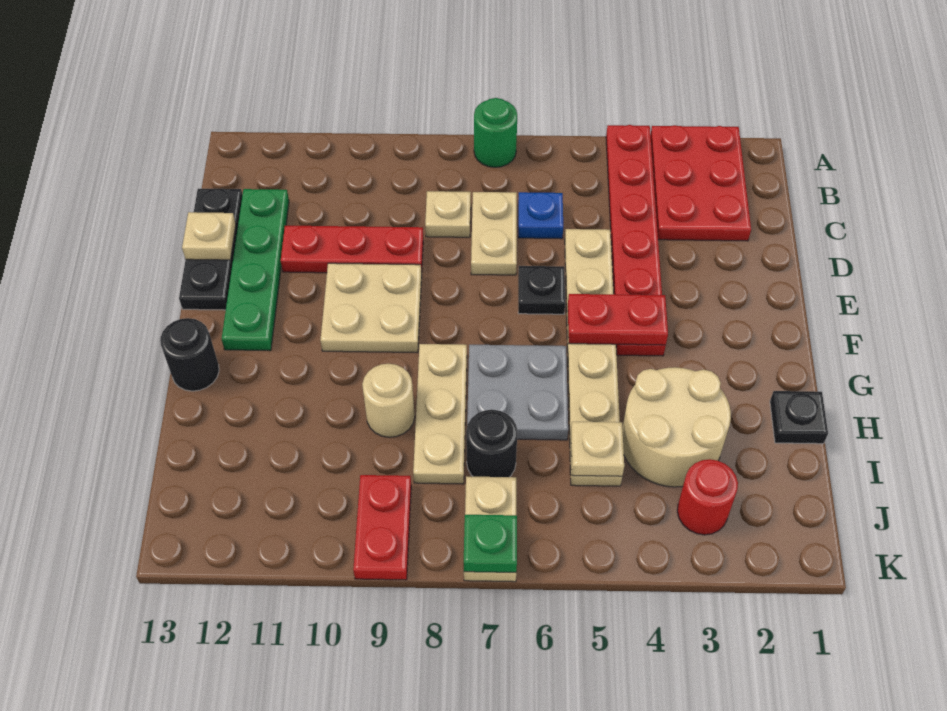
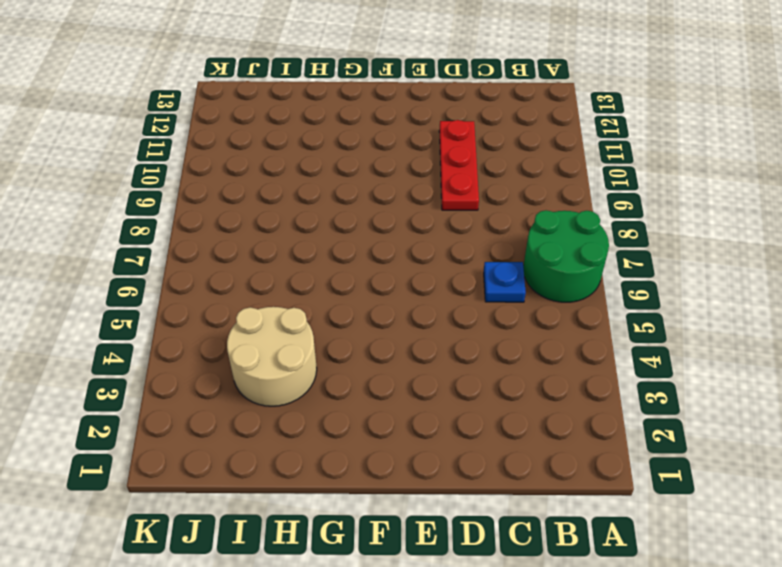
green round brick A6:B7 level 1 -> green round brick A7 level 1
none -> red plate A2:C3 level 1
none -> red plate A4:F4 level 1
none -> tan plate C7:D7 level 1

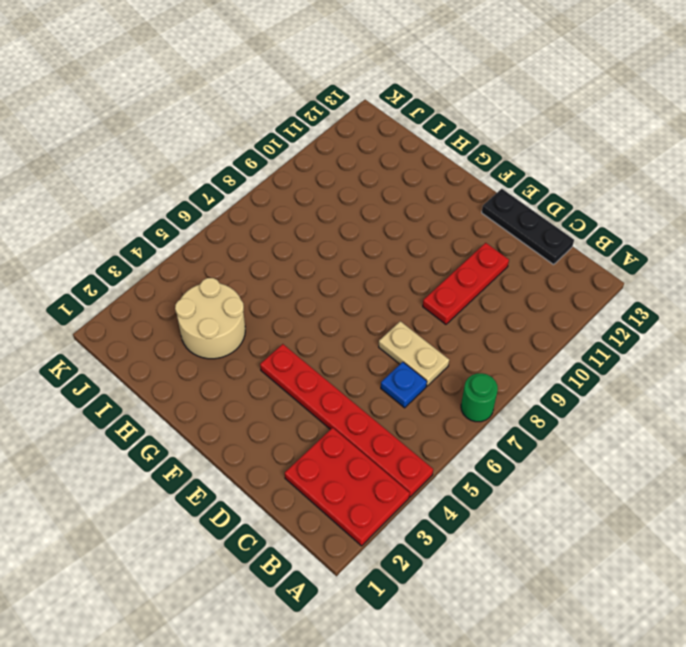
none -> tan plate C8 level 1
none -> green plate C12:F12 level 1
none -> tan plate D5:I5 level 1

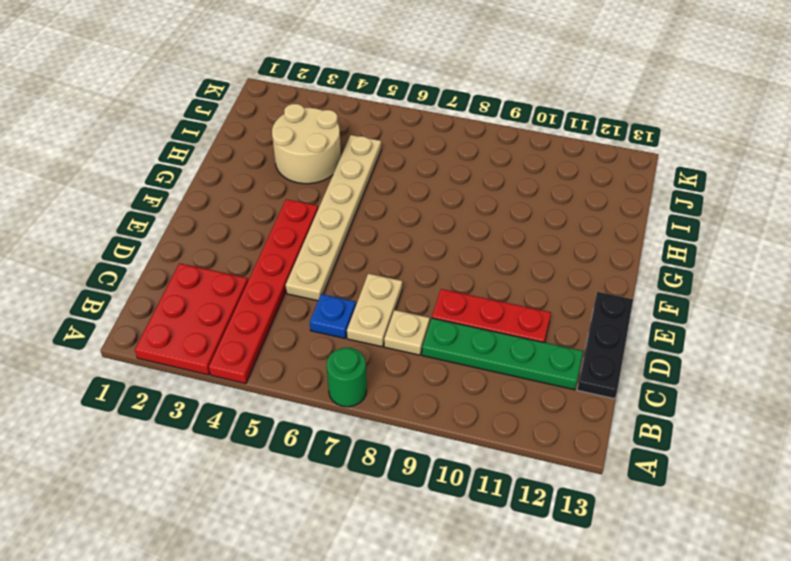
green plate C9:C12 level 1 -> green plate C12:F12 level 1
none -> black plate E6 level 1
none -> tan plate E9:F10 level 1
none -> grey plate G6:H7 level 1

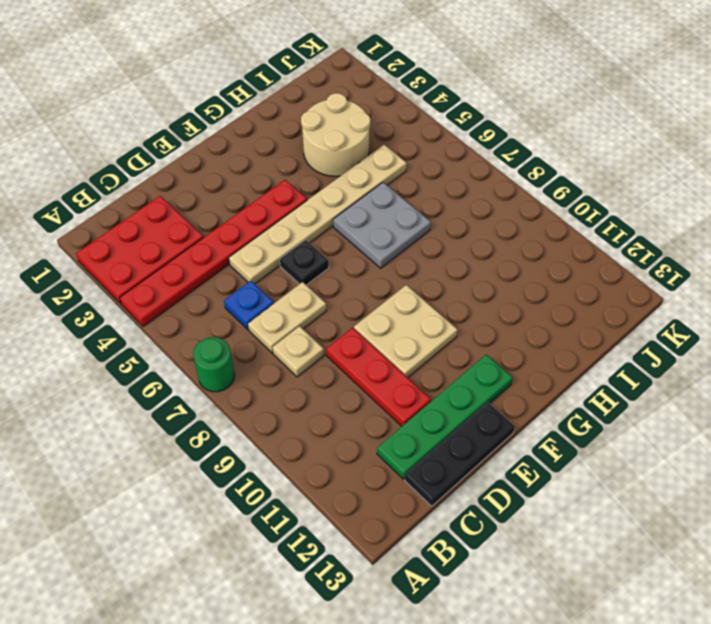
none -> tan plate G8:I8 level 1
none -> black round brick G13 level 1
none -> black plate H1 level 1

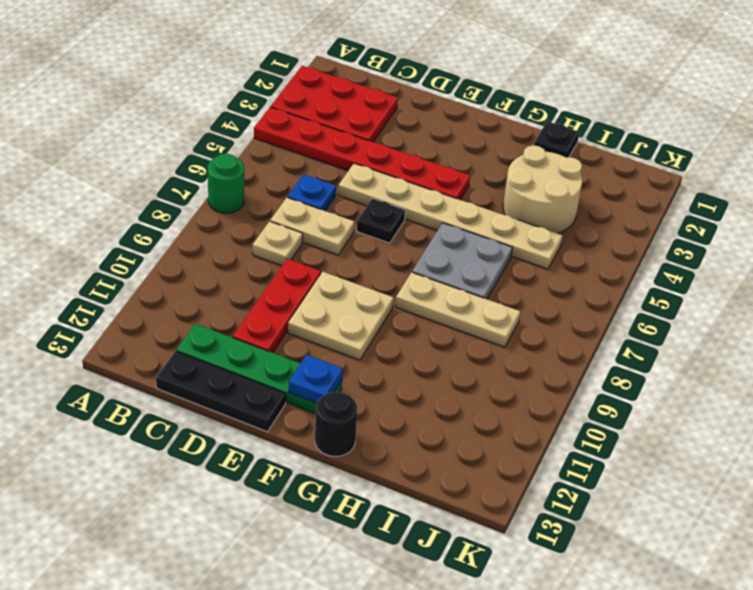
blue plate F12 level 2 -> none
none -> tan round brick H9 level 1
none -> black round brick I7 level 1
none -> red round brick J3 level 1

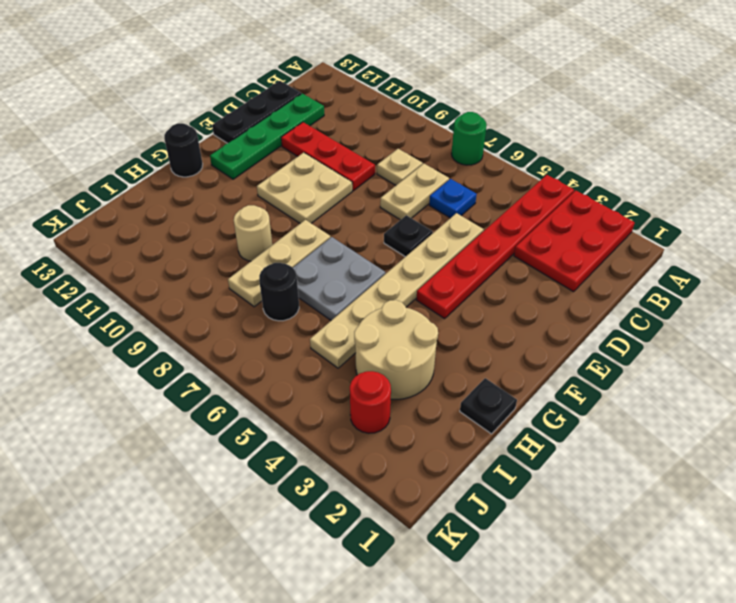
none -> tan plate J7:K7 level 1
none -> red plate J9:K9 level 1
none -> tan plate D13 level 2

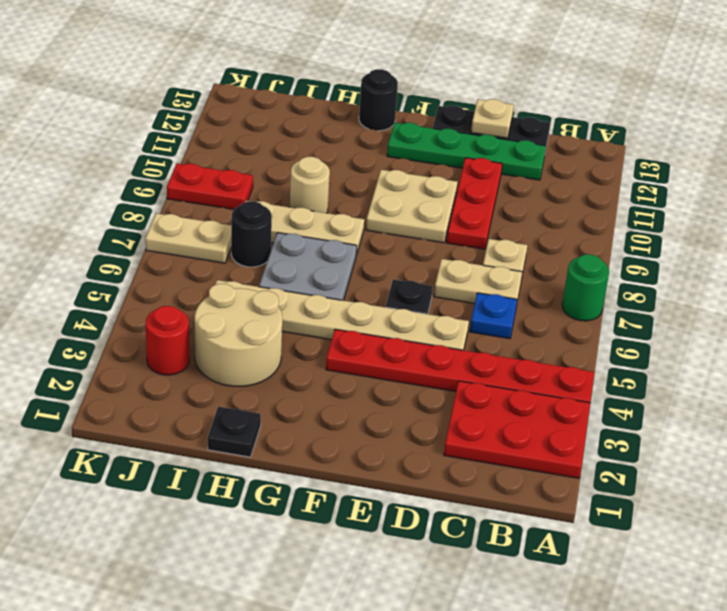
none -> red plate F4:F5 level 2
none -> tan plate I5 level 2
none -> green plate K7 level 2

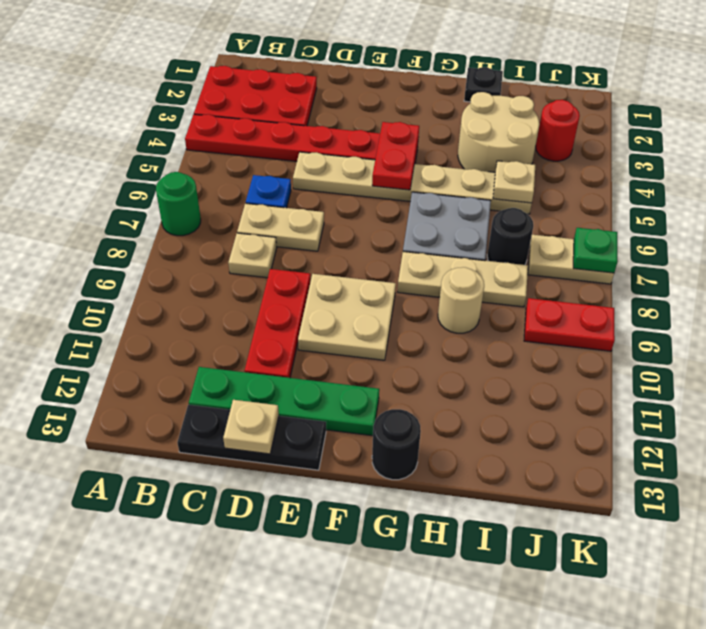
none -> black plate E6 level 1

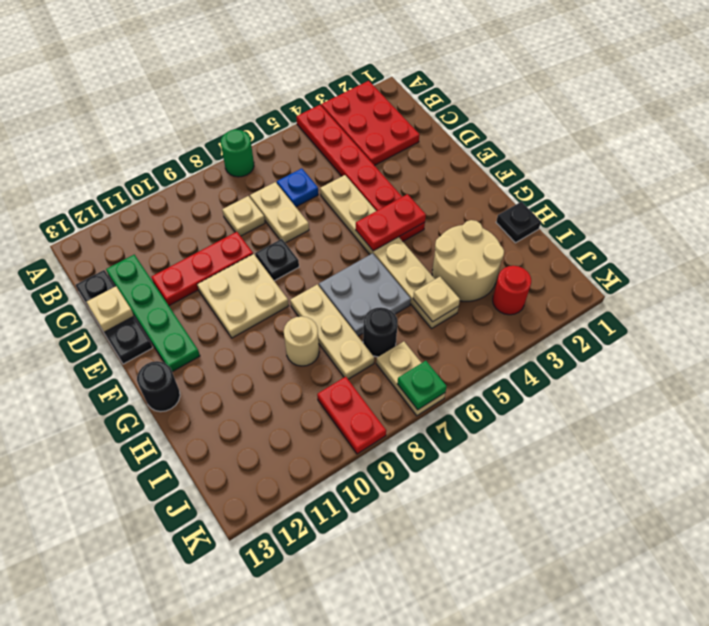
black plate E8 level 1 -> black plate E6 level 1

